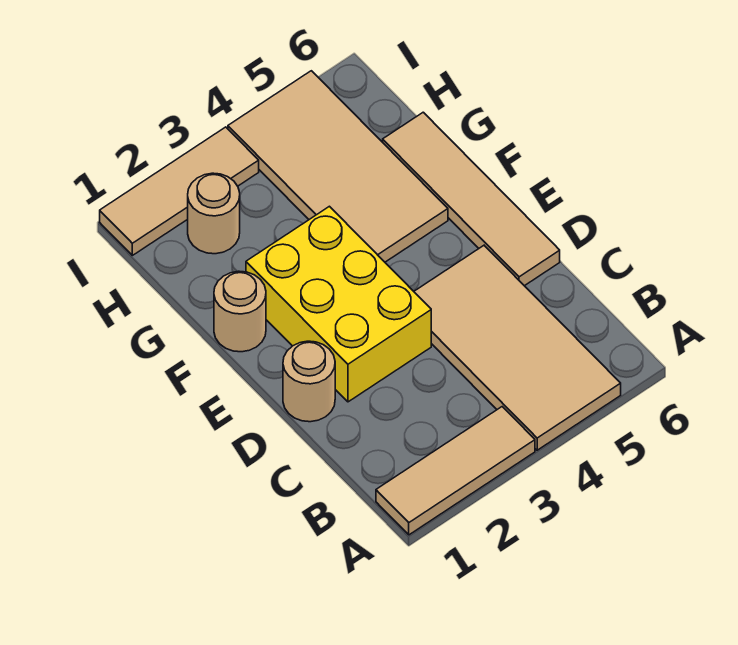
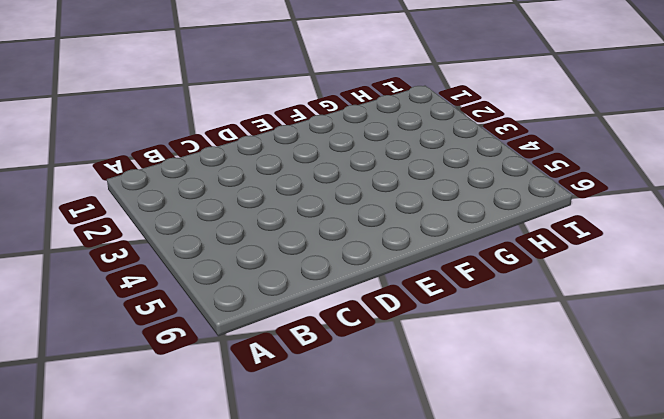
none -> tan tile A1:A3 level 1
none -> tan tile A4:D5 level 1

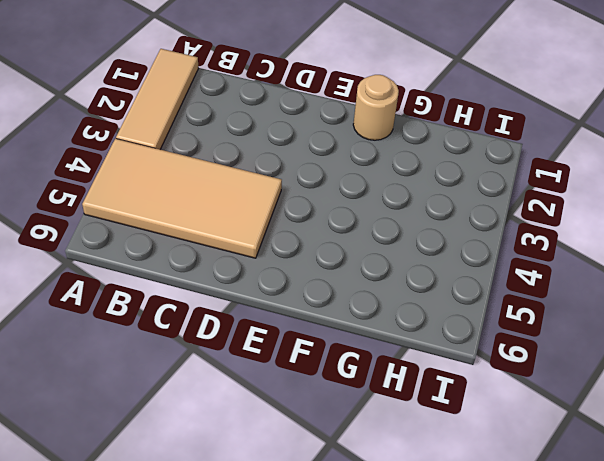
none -> tan round brick D1 level 1
none -> yellow brick D2:F3 level 1

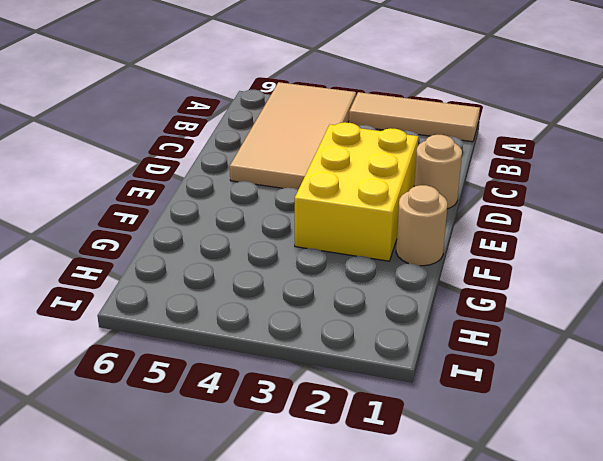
none -> tan tile D6:G6 level 1
none -> tan tile F4:I5 level 1

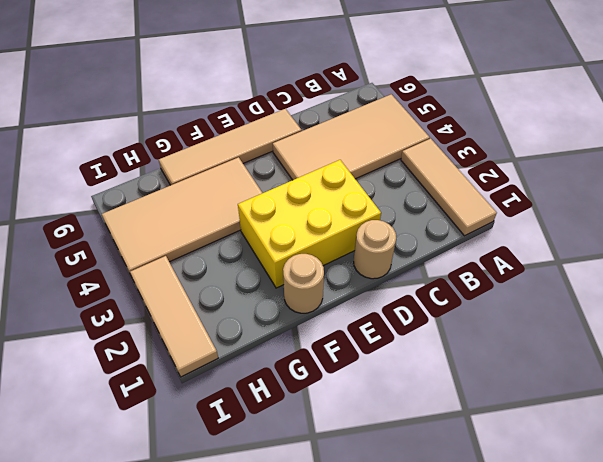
none -> tan round brick H2 level 1

